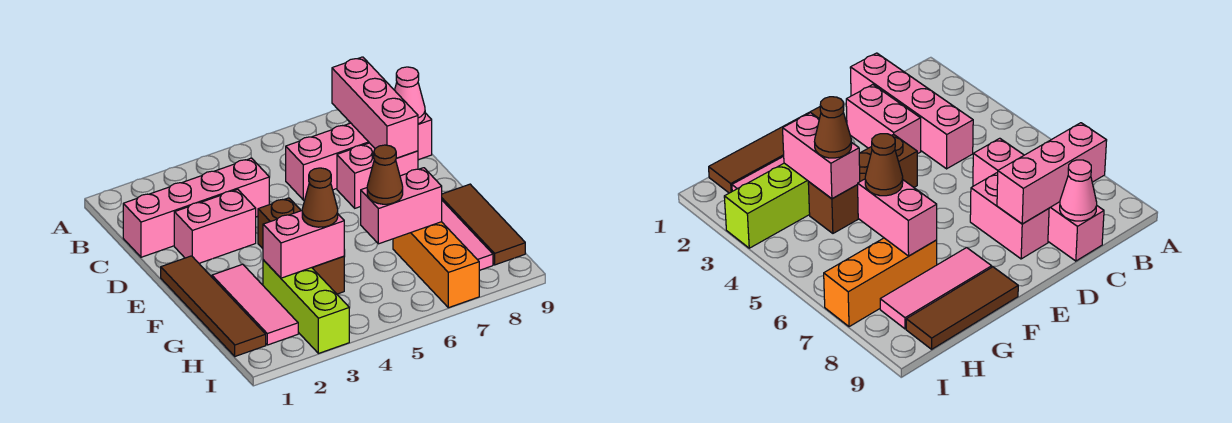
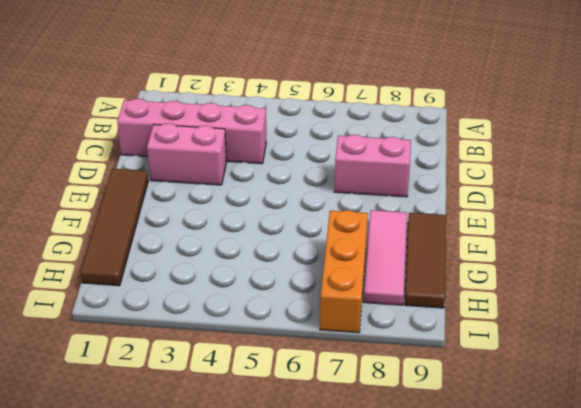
none -> pink brick C6:C9 level 1
none -> brown brick E4:G4 level 1
none -> pink tile F2:H2 level 1

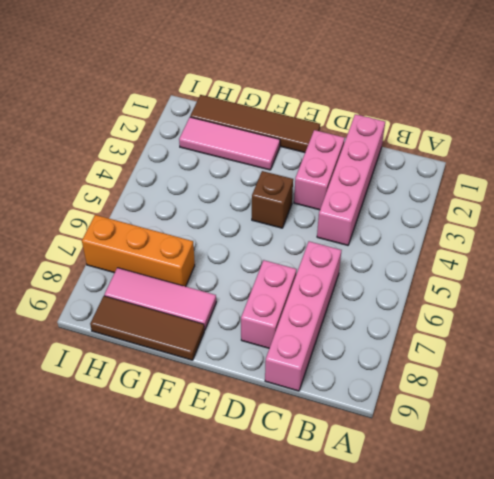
brown brick E4 level 1 -> brown brick E4:G4 level 1
none -> lime brick G3:I3 level 1
none -> pink brick B8:D8 level 2
none -> pink cone C9 level 2

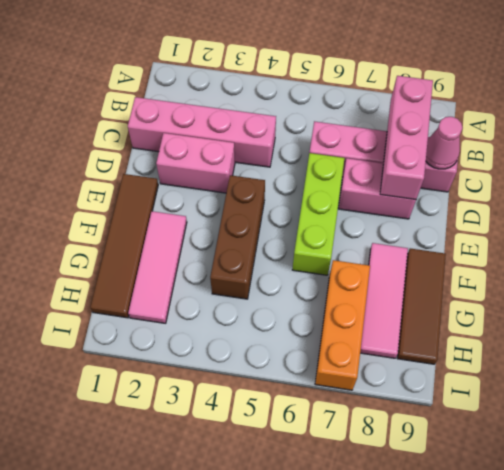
lime brick D6:F6 level 1 -> lime brick G3:I3 level 1
none -> pink brick G3:G4 level 2
none -> pink brick G6:G7 level 2
none -> brown cone G4 level 3

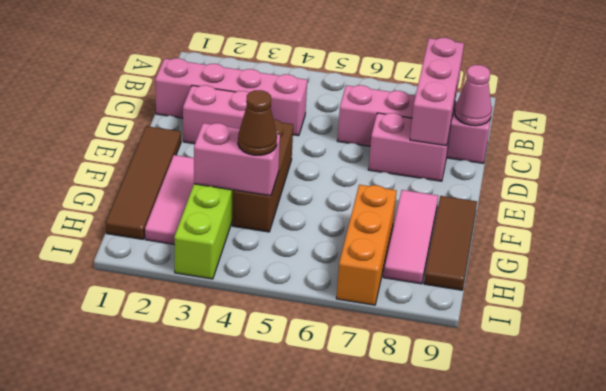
none -> pink brick G6:G7 level 2
none -> brown cone G6 level 3

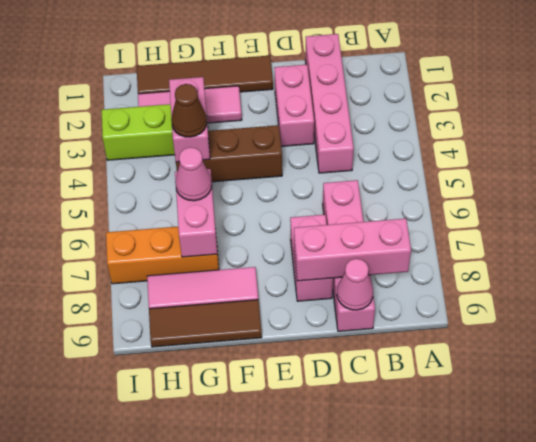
pink cone G6 level 3 -> brown cone G6 level 3

